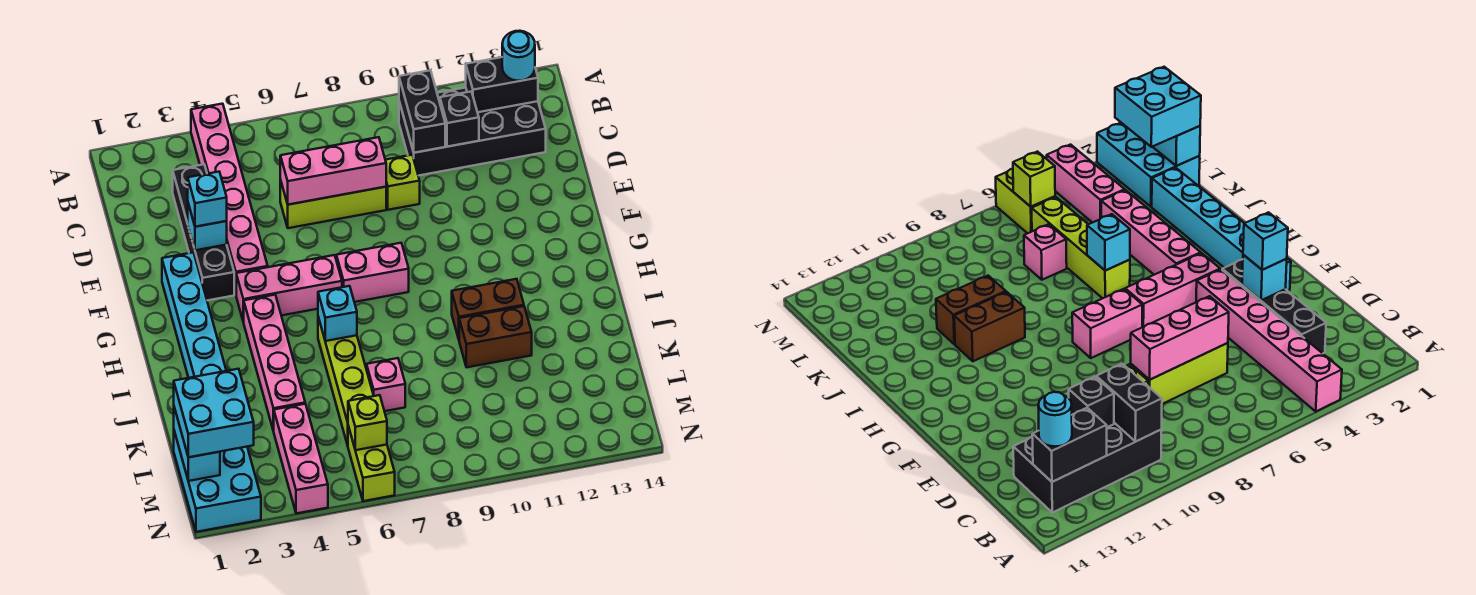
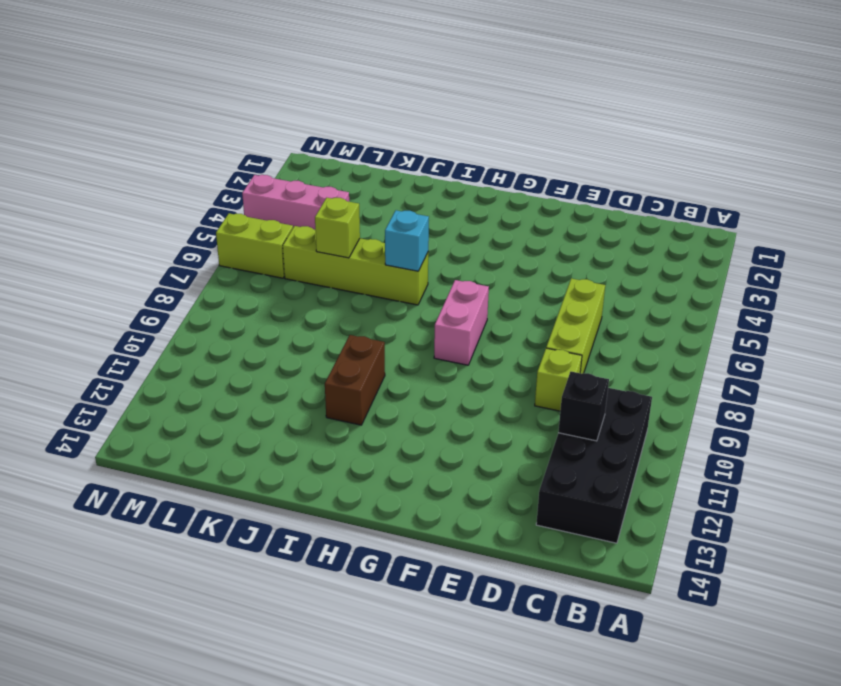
lime brick K6 level 2 -> lime brick M6 level 2
none -> pink brick A4:F4 level 1
none -> black brick C3:F3 level 1
none -> cyan brick F2:K2 level 1

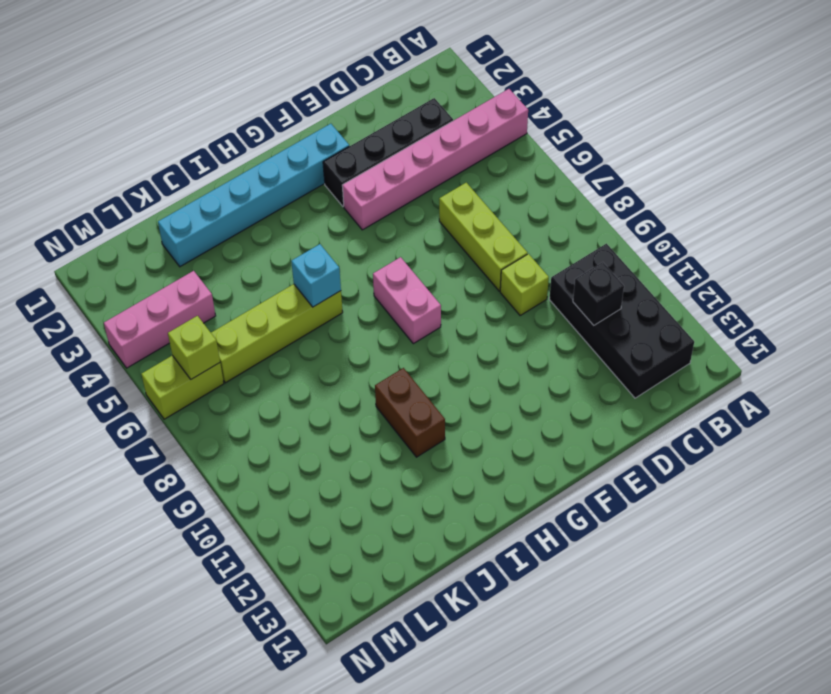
none -> pink brick G4:G6 level 1
none -> pink brick H4:K4 level 1
none -> brown brick J10:J11 level 1

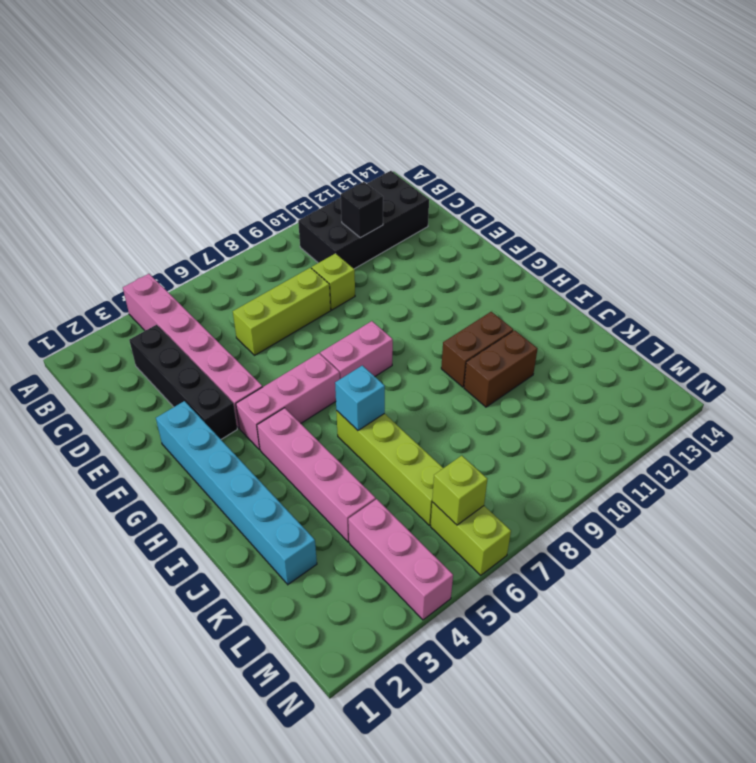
none -> pink brick K7 level 1
none -> cyan brick L1:N2 level 1
none -> black brick B10:C10 level 2

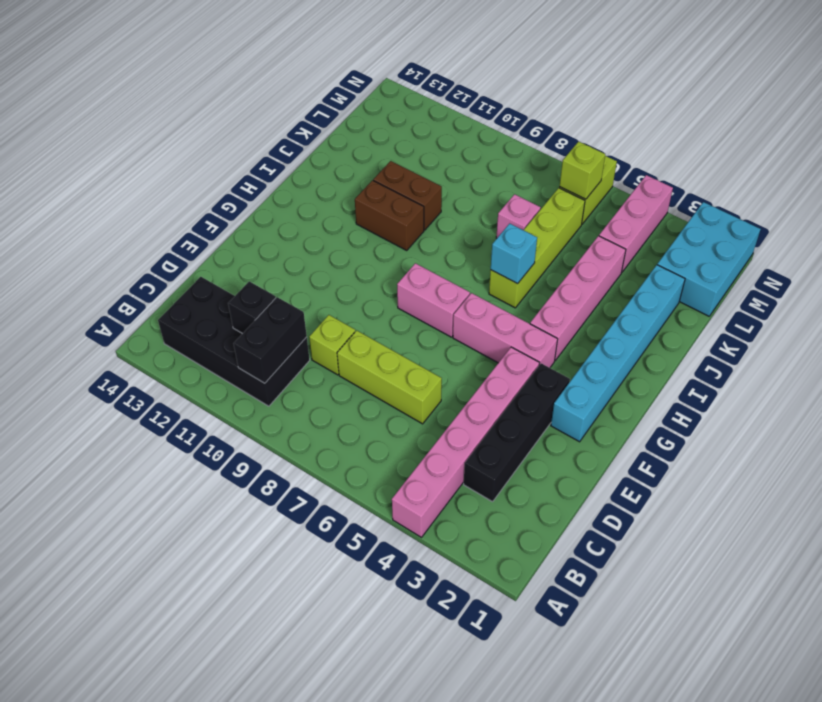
none -> black brick B12:B13 level 2
none -> pink brick D6:D8 level 2
none -> cyan brick E3 level 2

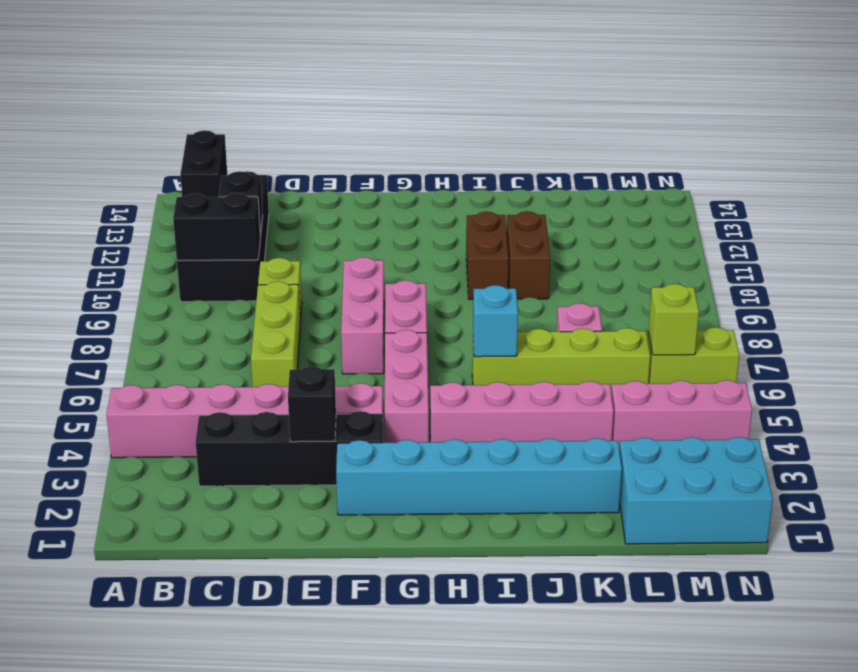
black brick E3 level 2 -> cyan brick E3 level 2
pink brick F7:F9 level 1 -> pink brick D6:D8 level 2
none -> cyan brick L1:M1 level 2
none -> cyan round brick B13 level 3
none -> cyan brick E3 level 3

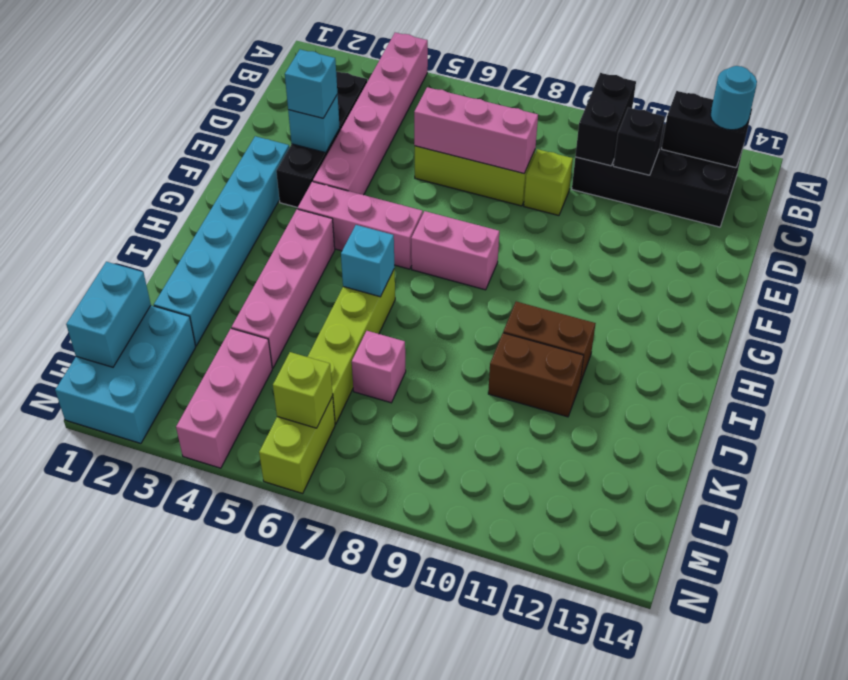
none -> cyan brick L1:M2 level 3

